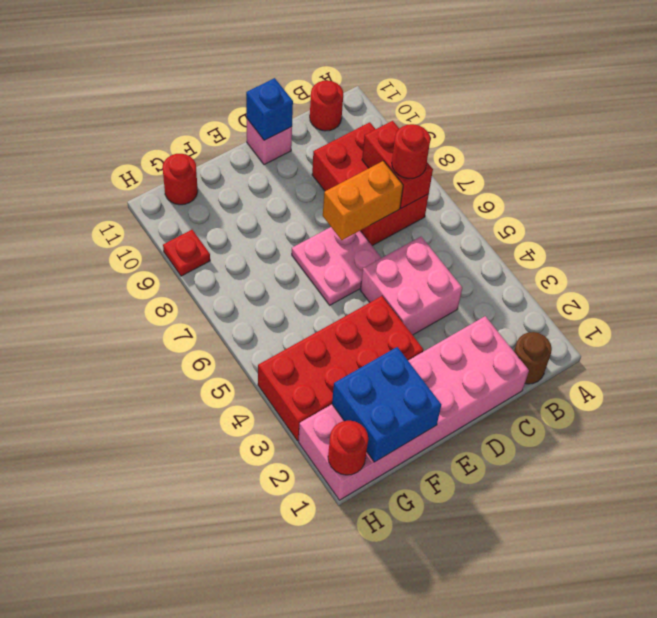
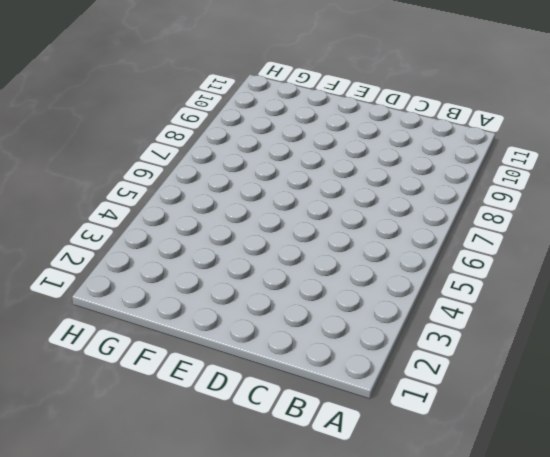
none -> brown round brick B1 level 1
none -> red brick B7:C9 level 1
none -> red round brick B11 level 1

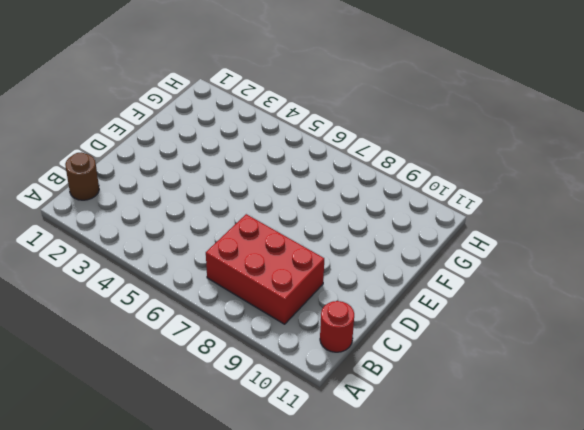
none -> pink brick C1:H2 level 1
none -> pink brick C4:D5 level 1
none -> pink plate D6:E7 level 1

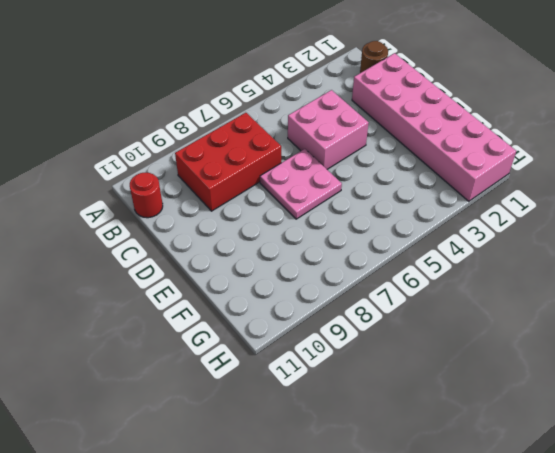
none -> pink brick D11 level 1
none -> red brick E3:H4 level 1
none -> red round brick G11 level 1

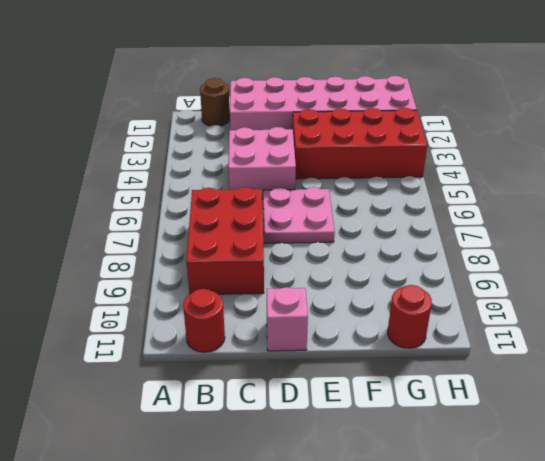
none -> red plate H9 level 1
none -> red brick B7:B8 level 2
none -> orange brick C7:D7 level 2

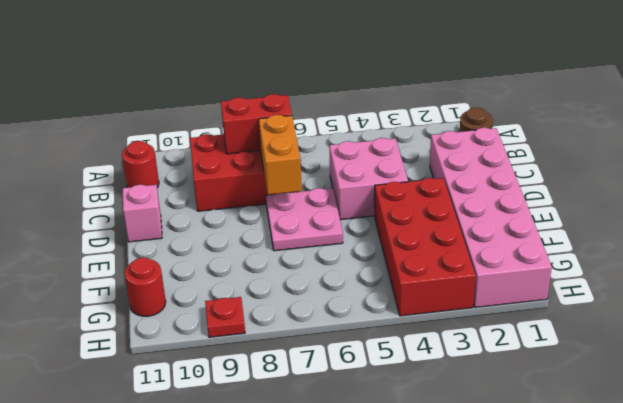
none -> blue brick D11 level 2
none -> blue brick F1:G2 level 2
none -> red round brick H1 level 2

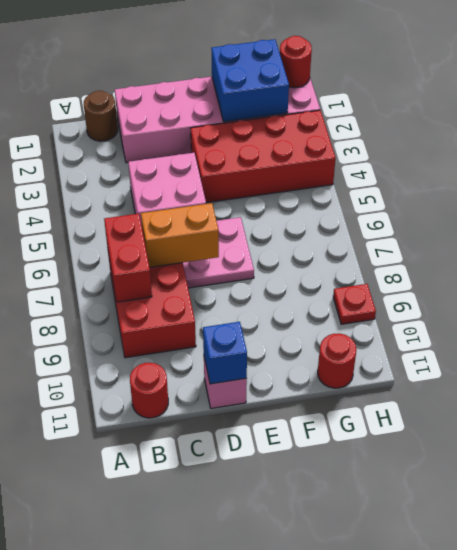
none -> red round brick B7 level 3

